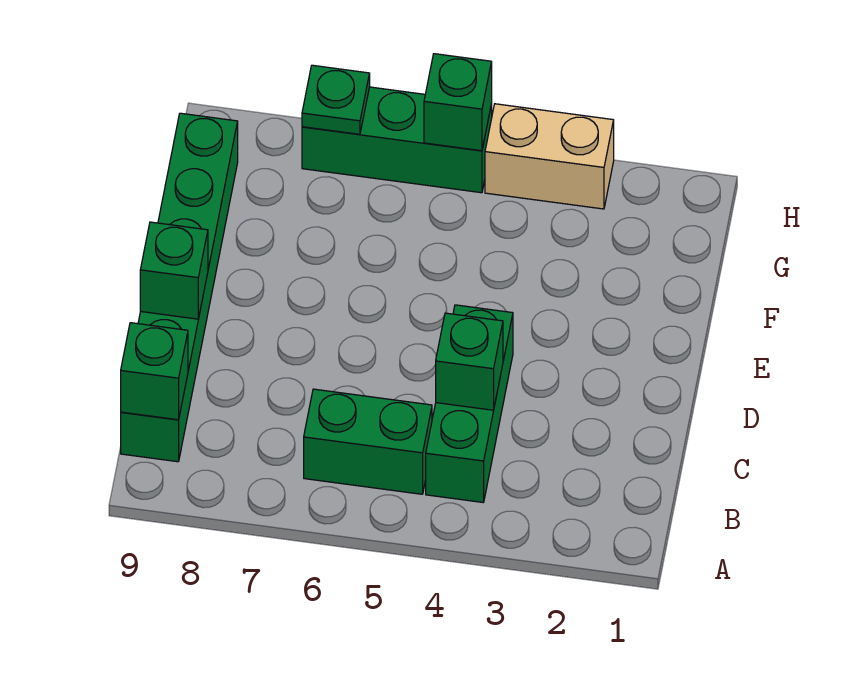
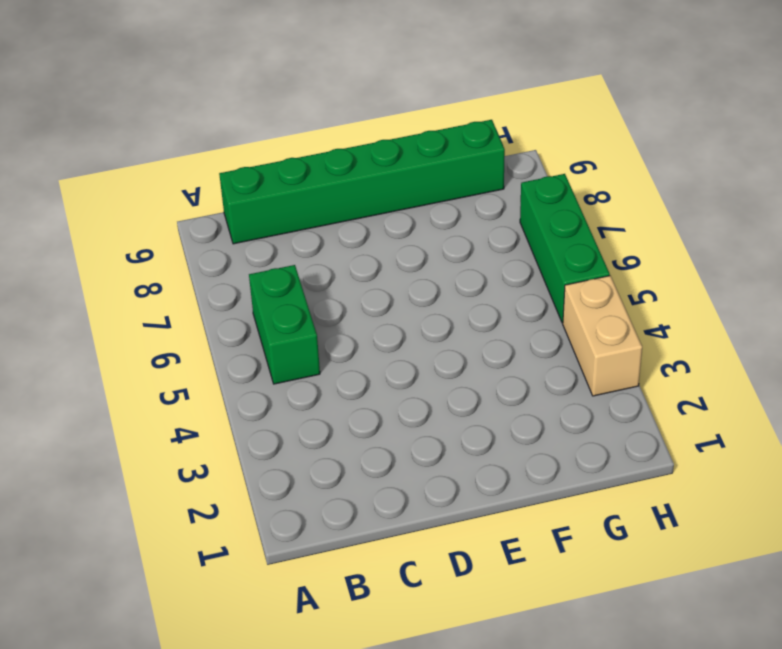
none -> green brick B4:D4 level 1
none -> green brick B9 level 2

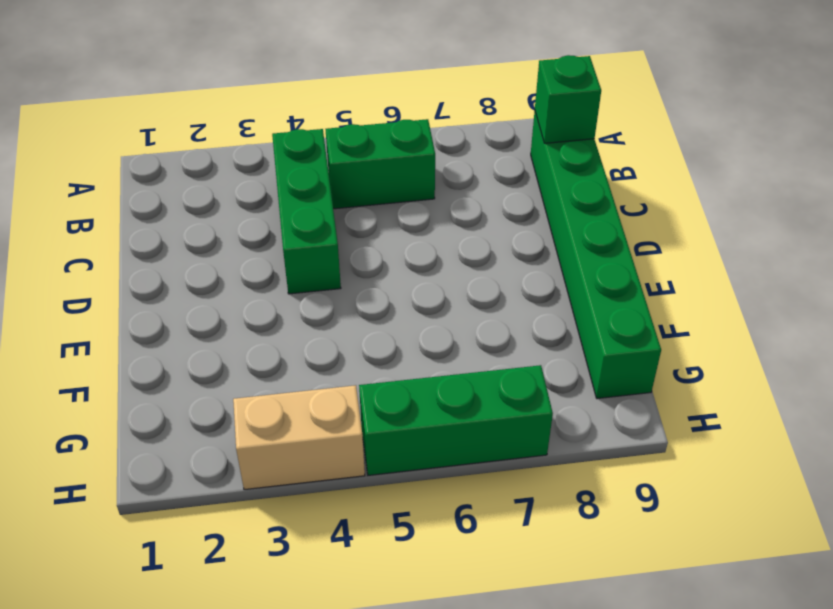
none -> green brick C4 level 2
none -> green brick D9 level 2

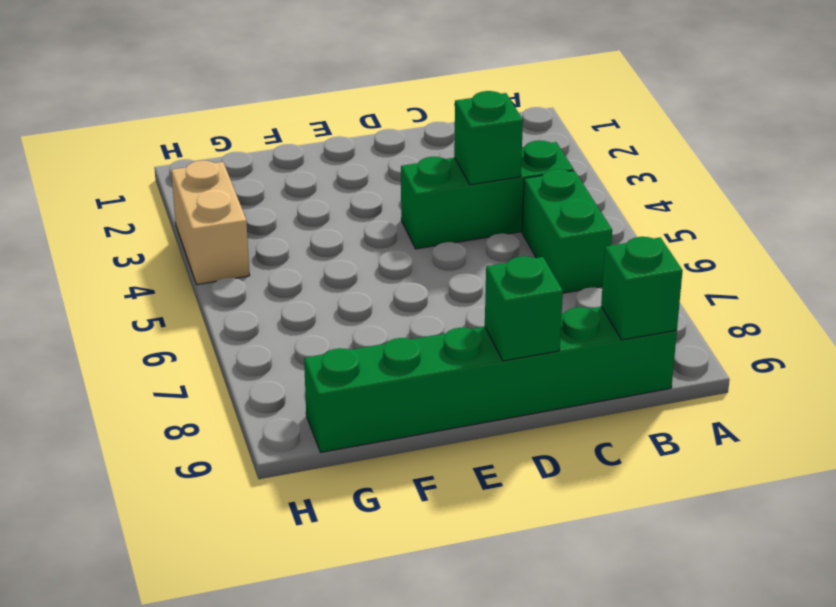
none -> green brick H5:H7 level 1
none -> green brick H5 level 2

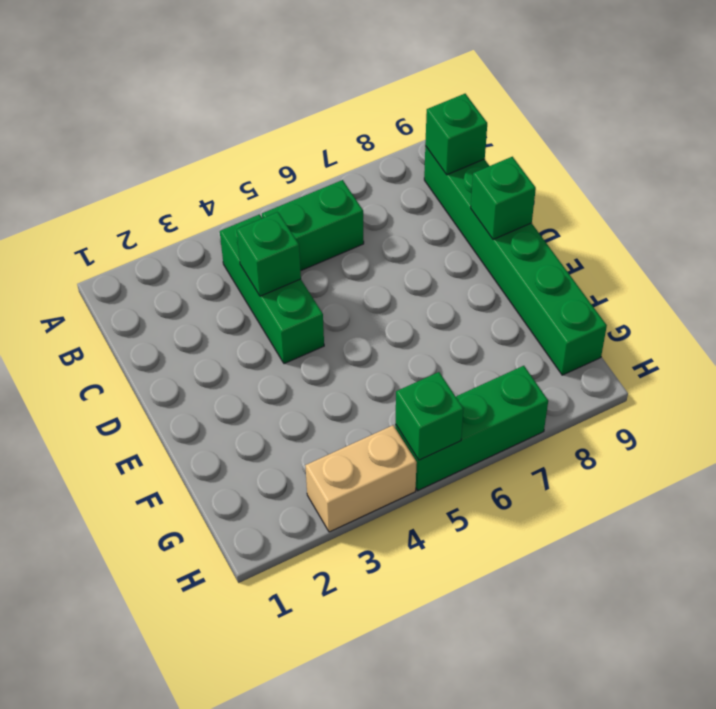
none -> green plate H7 level 2

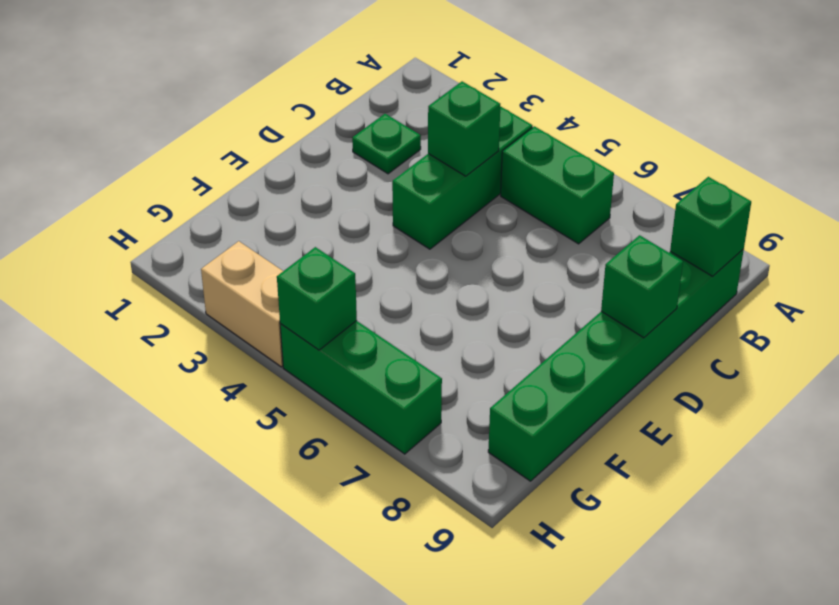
green plate C2 level 1 -> green plate H7 level 2

